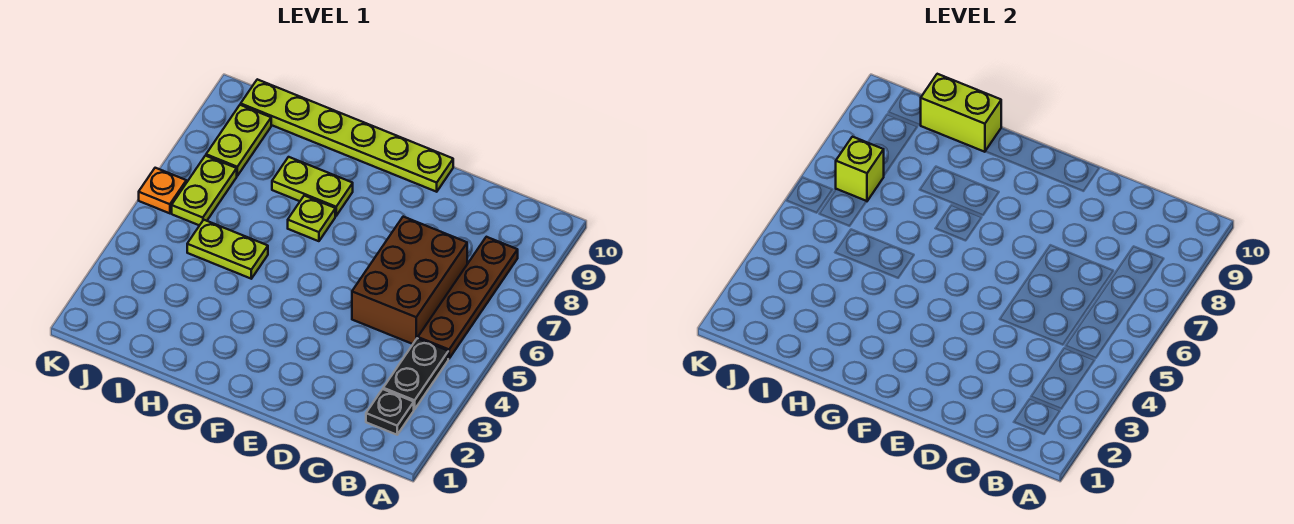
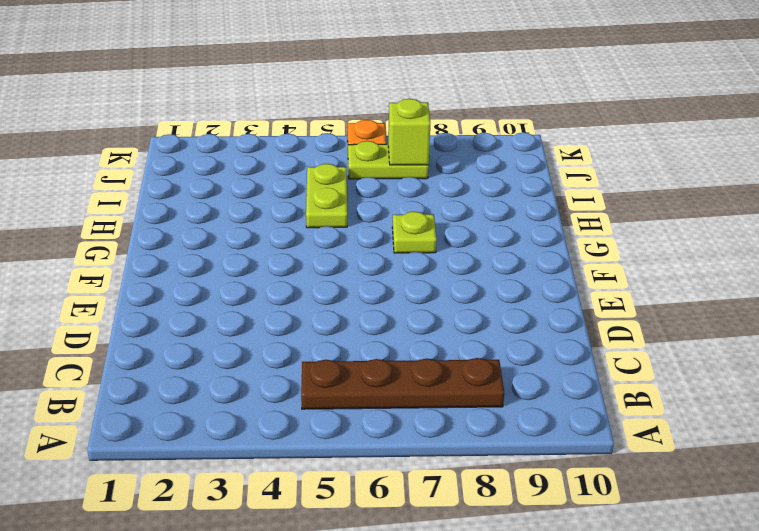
none -> black plate B2 level 1
none -> black plate B3:B4 level 1
none -> brown brick C5:D7 level 1

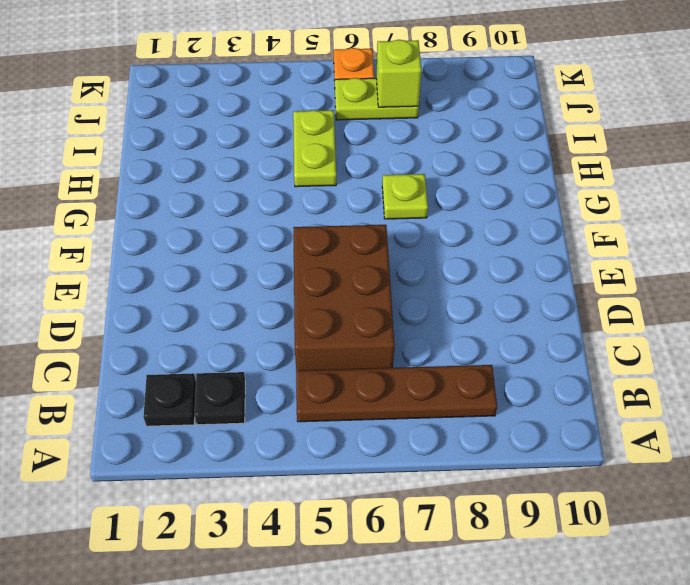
black plate B3 level 1 -> black plate B3:B4 level 1
brown brick C5:E6 level 1 -> brown brick C5:D7 level 1
none -> lime plate E10:J10 level 1
none -> lime plate G8:H8 level 1
none -> lime plate J8:J9 level 1

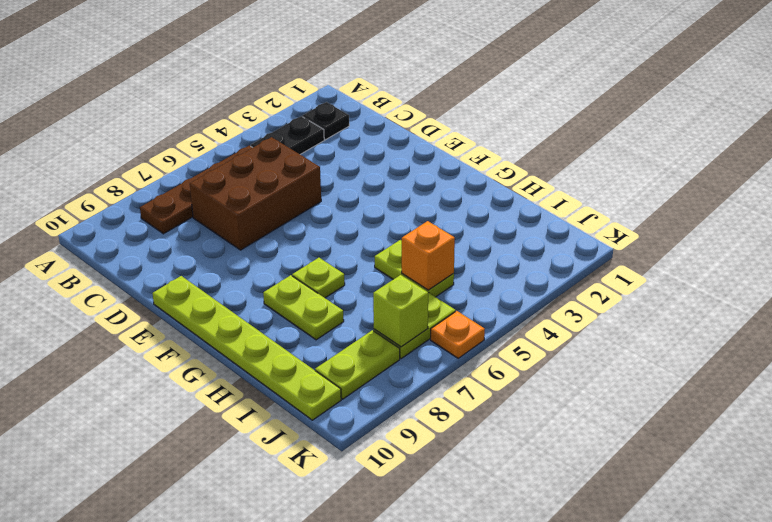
orange brick I5 level 2 -> none
none -> lime brick H10:I10 level 2

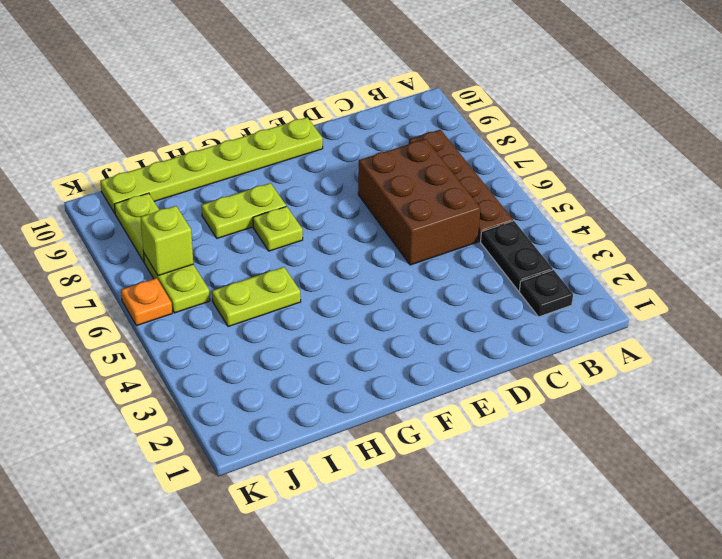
none -> lime brick H10:I10 level 2

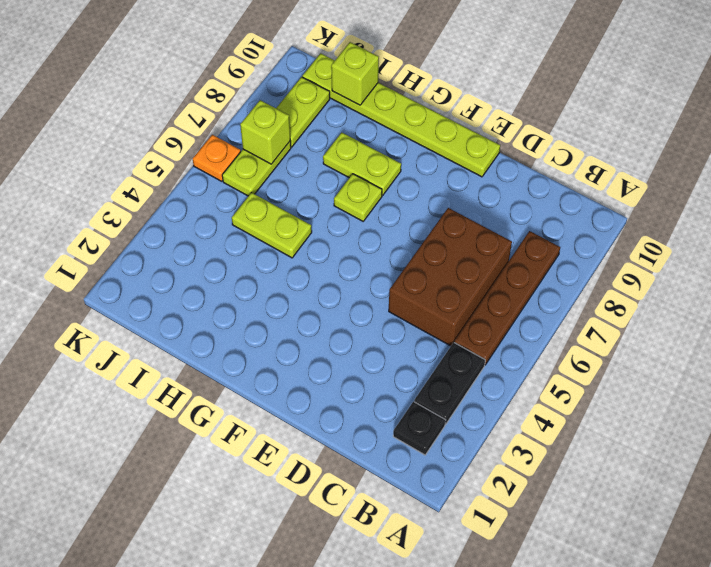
lime brick I10 level 2 -> lime brick H10:I10 level 2

